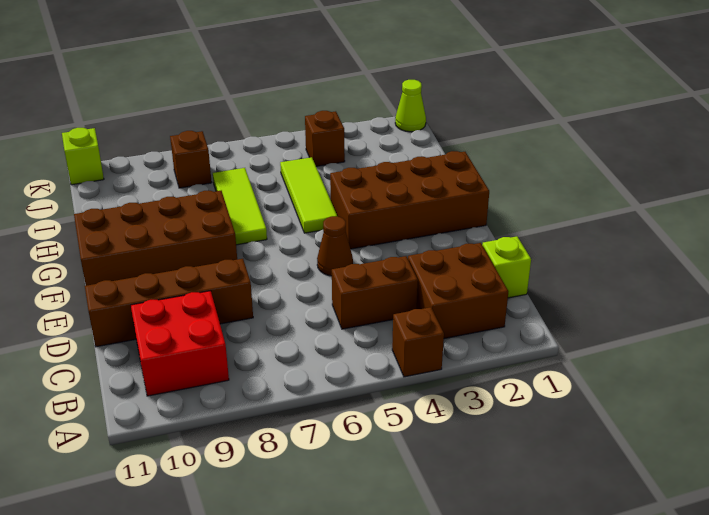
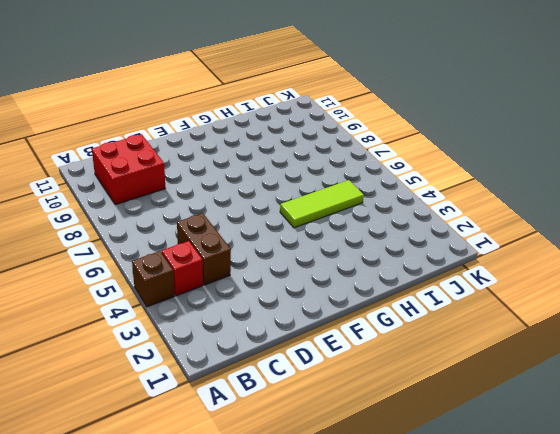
red brick B4 level 1 -> none
none -> brown brick B2:C3 level 1
none -> lime brick C1 level 1
none -> brown brick D8:D11 level 1

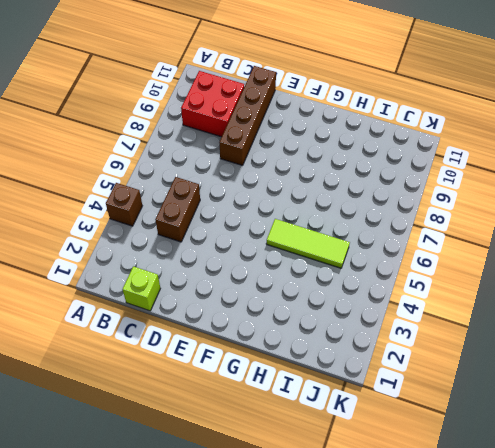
none -> brown brick B2:C3 level 1
none -> brown cone E5 level 1
none -> brown brick F1:G4 level 1

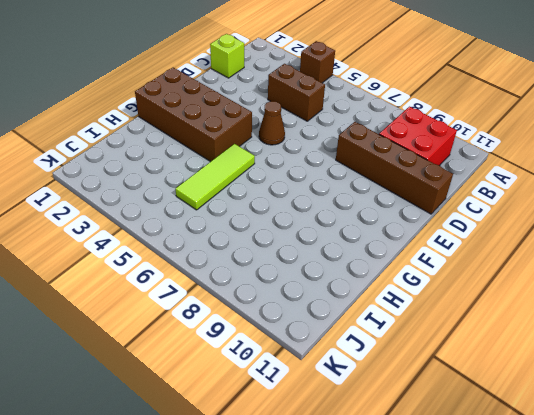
none -> brown brick B2:C3 level 1
none -> brown brick F8:G11 level 1
none -> lime tile G7:I7 level 1

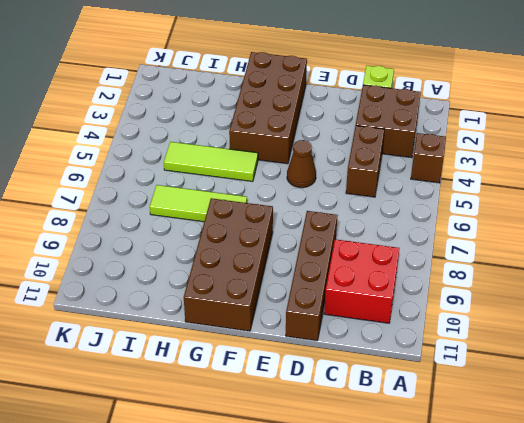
none -> brown brick J4 level 1
none -> brown brick J8 level 1
none -> lime cone K1 level 1

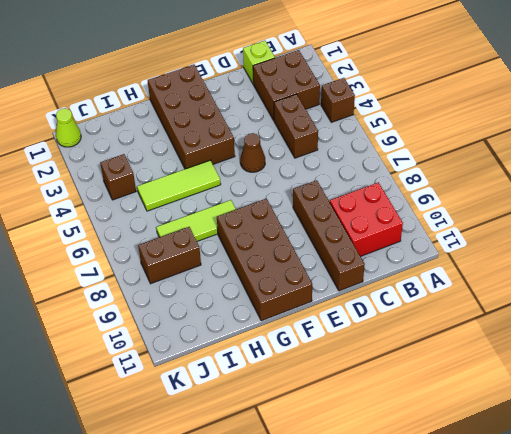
brown brick I8:J8 level 1 -> brown brick J8 level 1
none -> lime brick K11 level 1

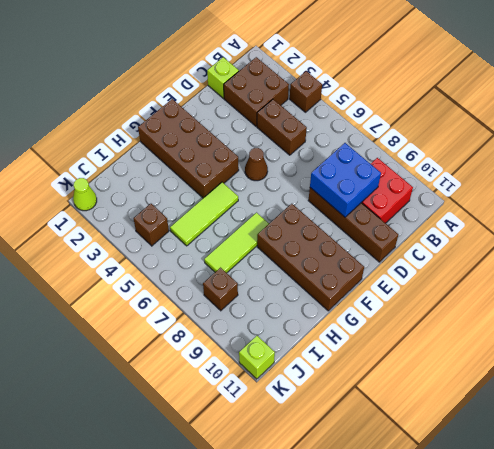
blue brick C8:D9 level 2 -> none

